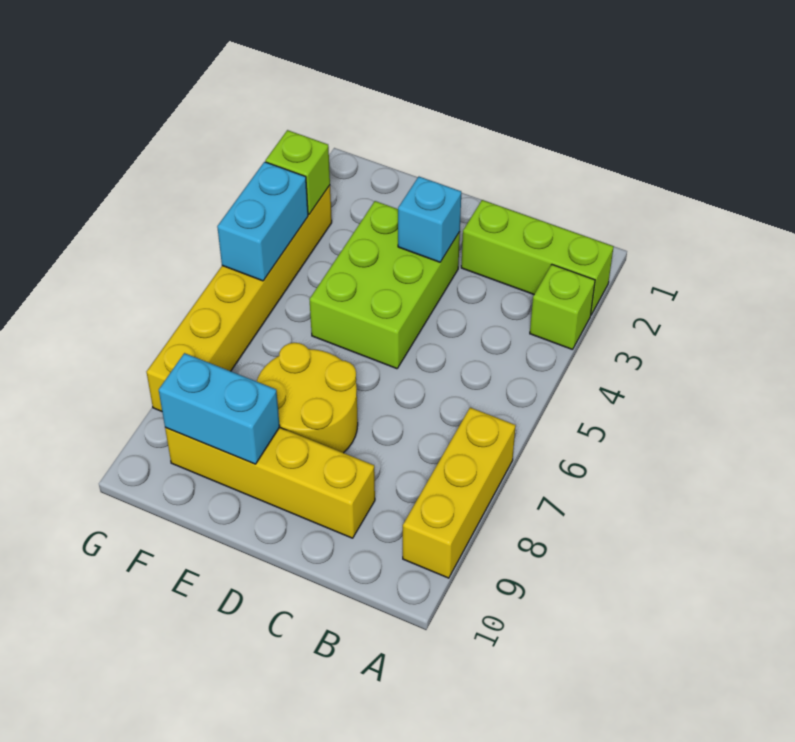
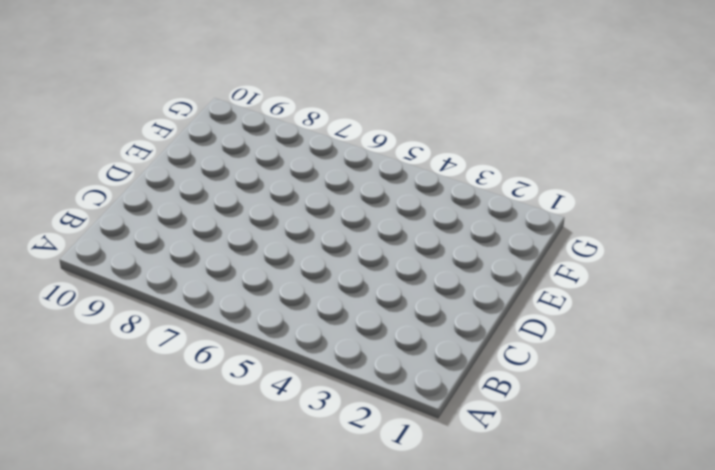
none -> lime brick A2:C2 level 1
none -> lime brick A3 level 1

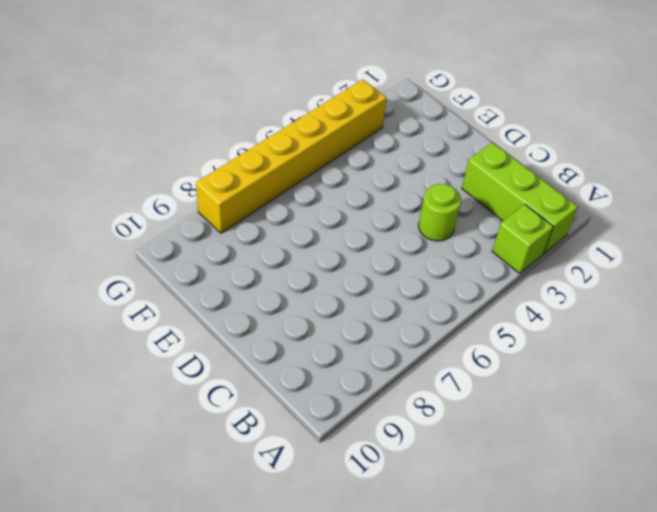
lime round brick C4 level 1 -> none
none -> yellow brick A7:A9 level 1
none -> yellow brick C9:F9 level 1

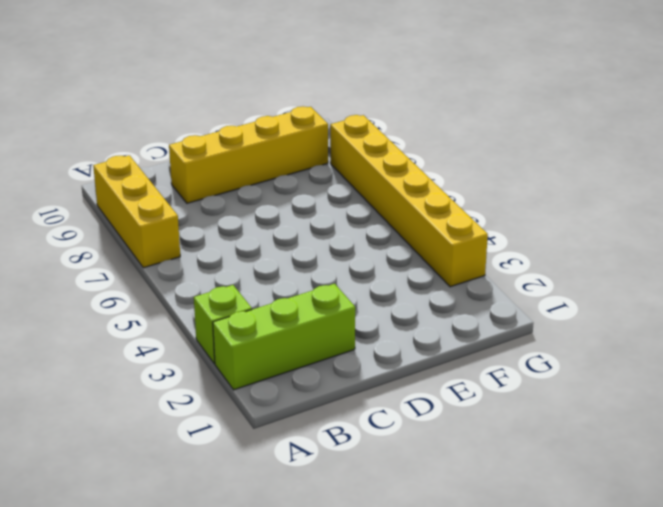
none -> lime brick D3:E5 level 1
none -> yellow round brick D7:E8 level 1

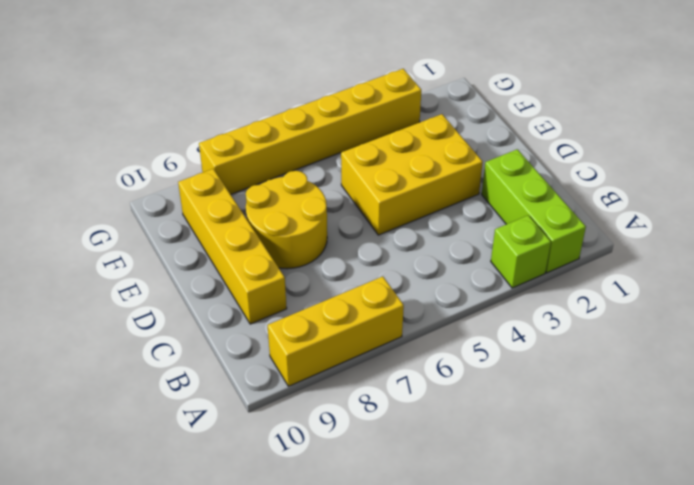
yellow brick D3:E5 level 1 -> lime brick D3:E5 level 1
none -> cyan brick D3 level 2
none -> cyan brick E9:F9 level 2

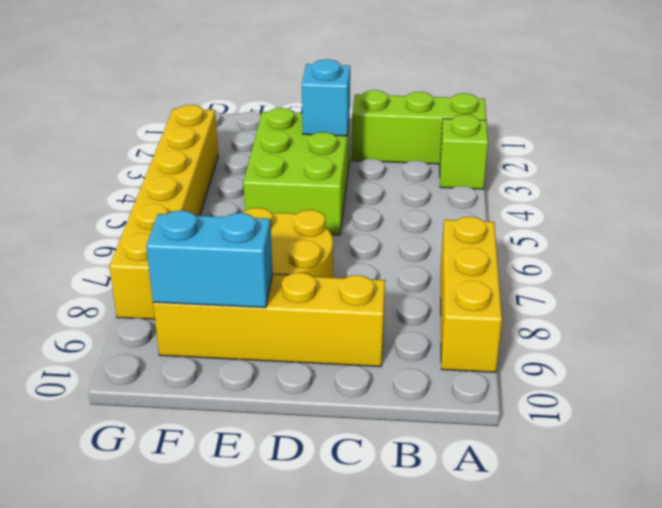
none -> lime brick G3 level 2
none -> cyan brick G4:G5 level 2

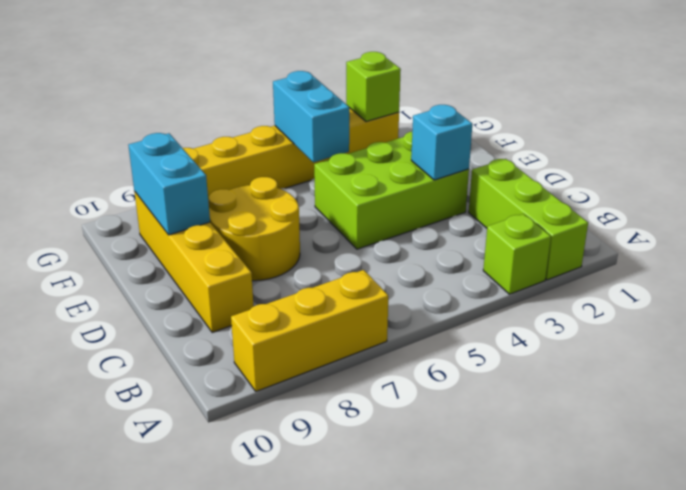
cyan brick F5:G5 level 2 -> cyan brick G4:G5 level 2

